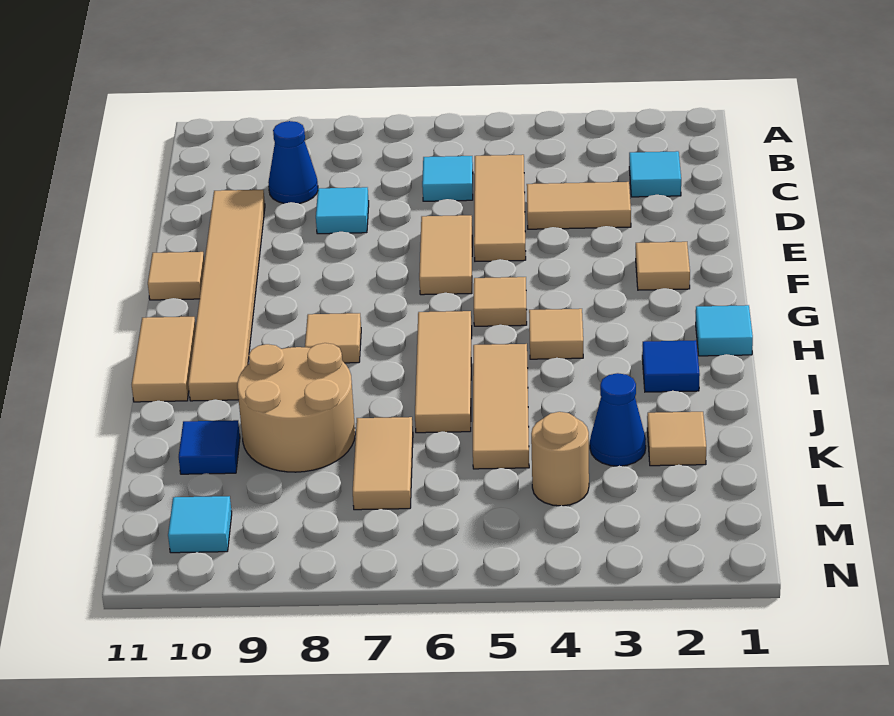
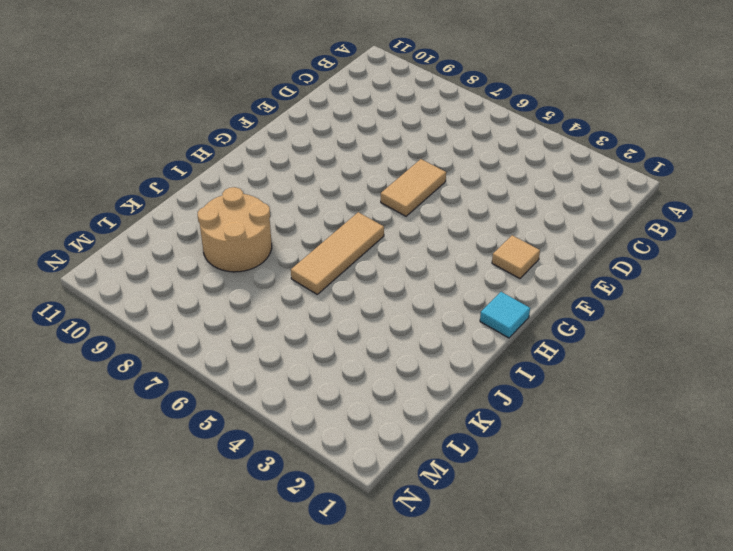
none -> cyan tile C2 level 1
none -> tan tile C5:E5 level 1
none -> cyan tile C6 level 1

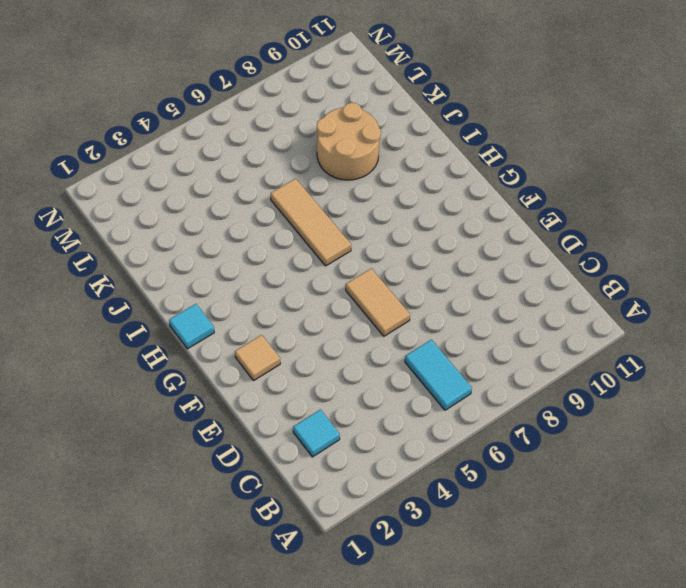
cyan tile B6:C6 level 1 -> cyan tile C6 level 1
none -> tan tile C5:E5 level 1
none -> blue cone C9 level 1
none -> tan tile D3:D4 level 1

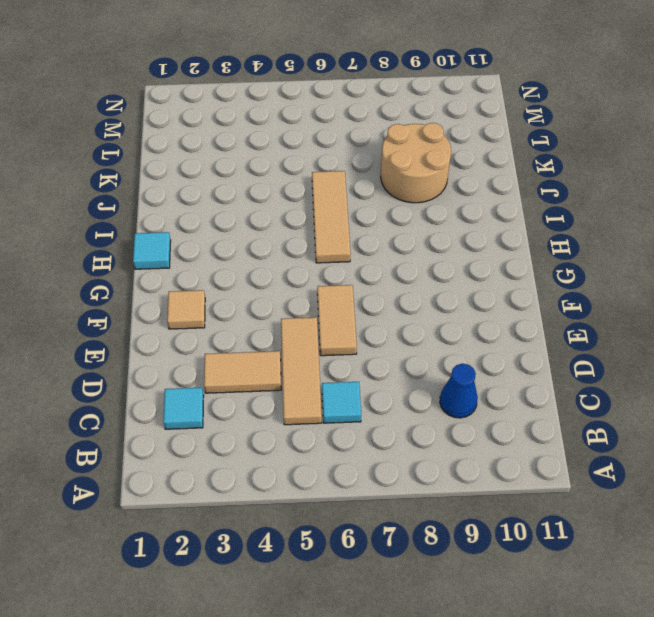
none -> cyan tile D8 level 1
none -> tan tile D10:I10 level 1
none -> tan tile F11 level 1

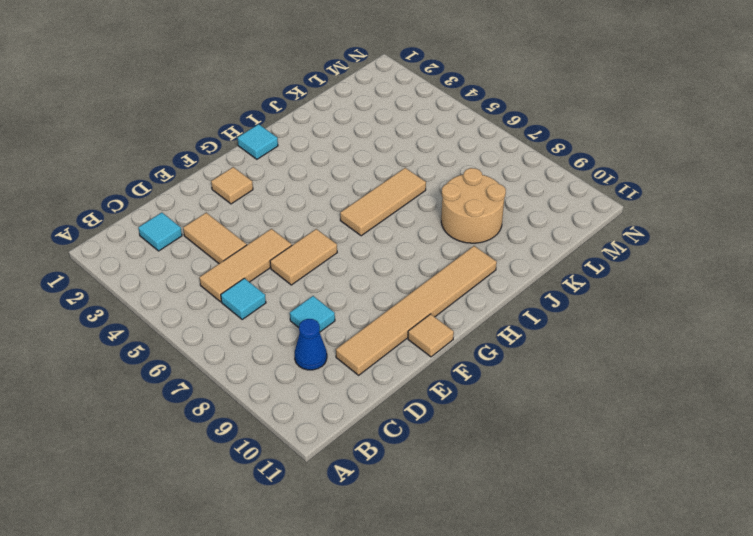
none -> tan tile G5 level 1
none -> tan tile H4 level 1
none -> tan tile H8 level 1

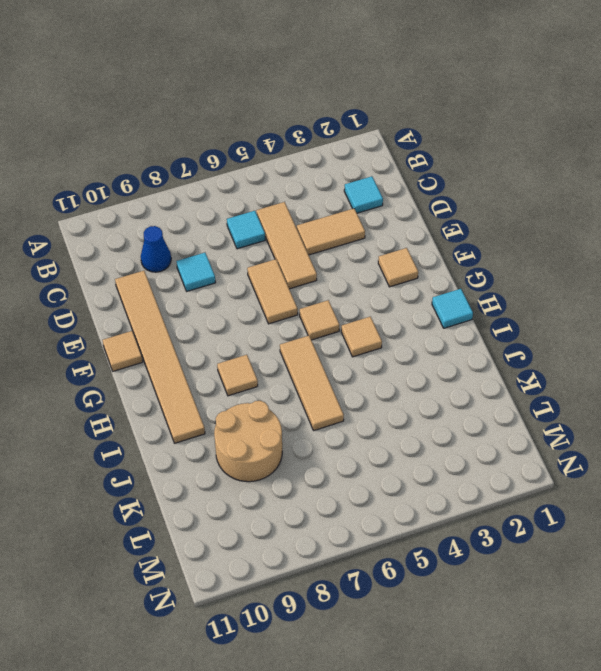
none -> tan tile H11:I11 level 1
none -> blue tile I2 level 1
none -> tan tile I5:K5 level 1

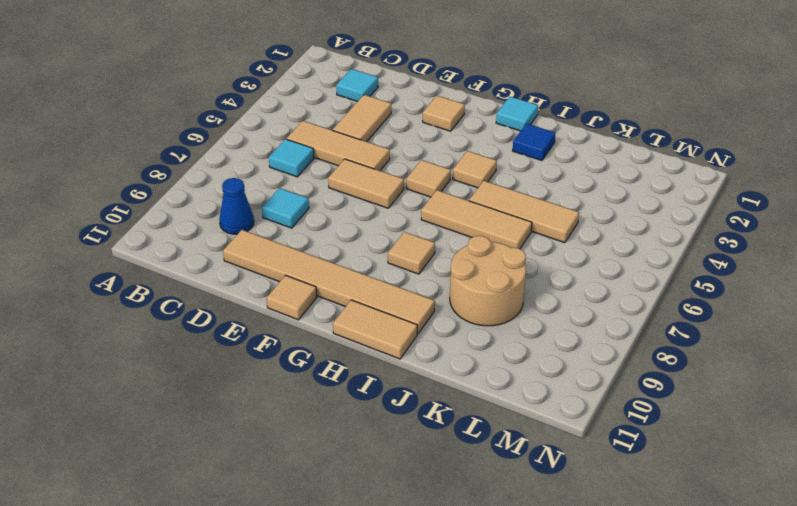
none -> tan tile K2 level 1
none -> blue cone K3 level 1
none -> tan tile K7:L7 level 1

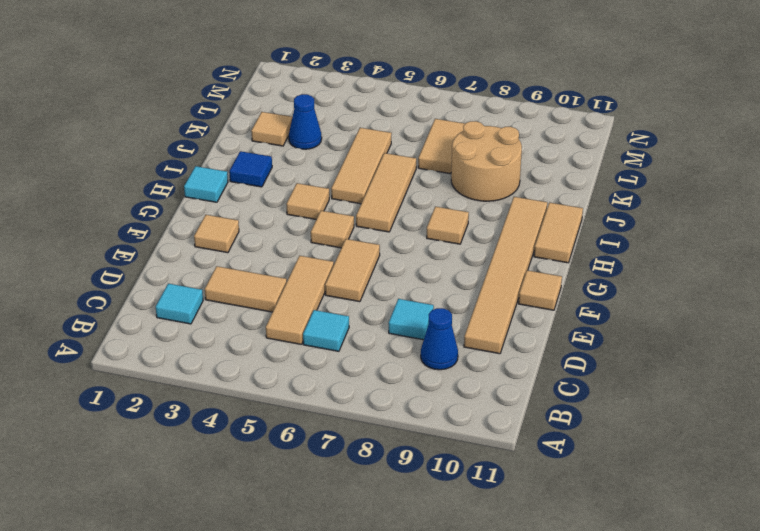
none -> blue tile K10 level 1
none -> tan round brick L4 level 1
none -> cyan tile M10 level 1

